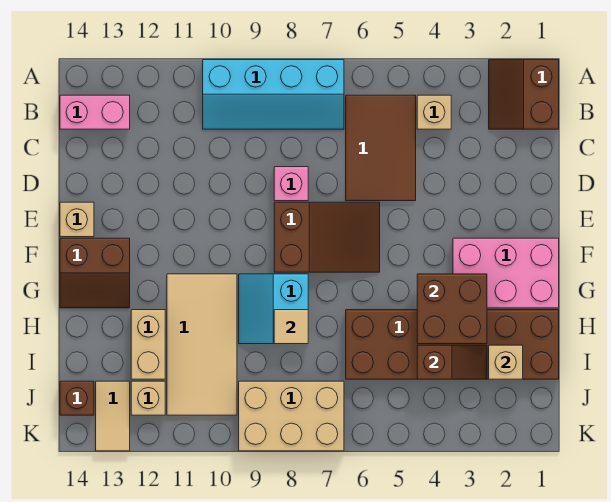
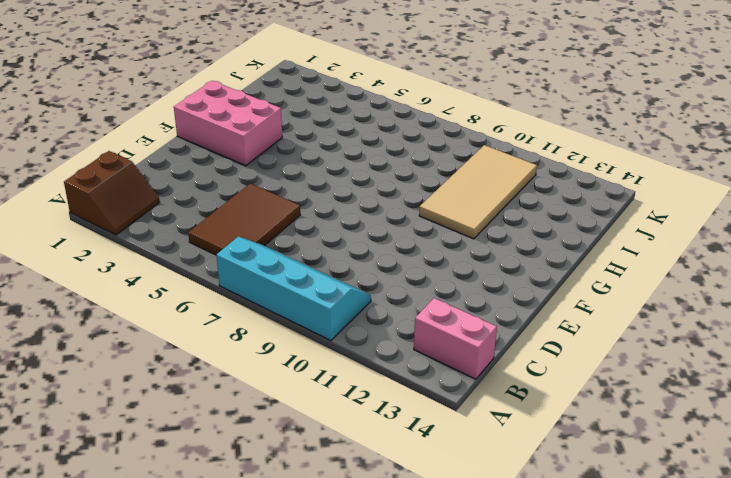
none -> tan brick B4 level 1
none -> pink brick D8 level 1
none -> brown slope E6:F8 level 1 top 8

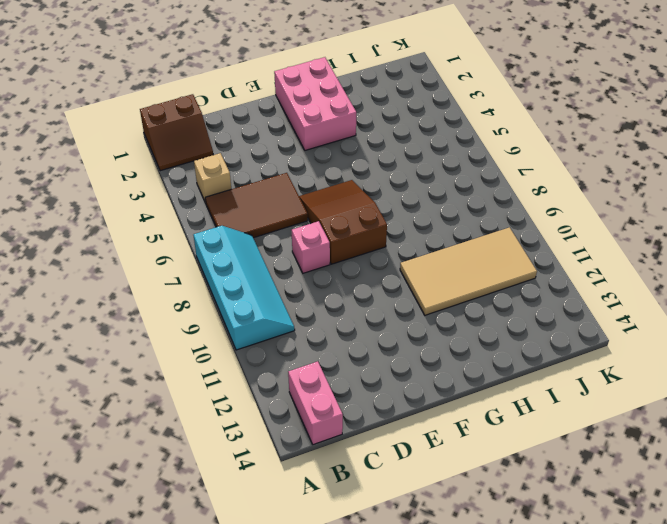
none -> tan brick E14 level 1
none -> brown slope F13:G14 level 1 top F
none -> cyan slope G8:H9 level 1 top 8

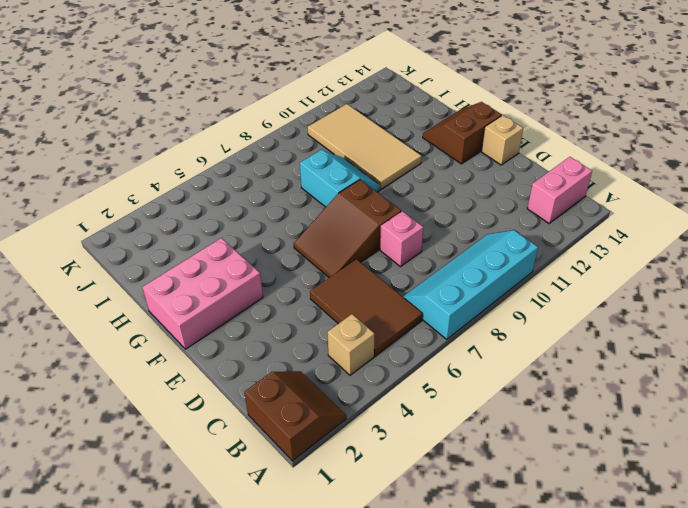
none -> brown brick H1:I6 level 1
none -> tan brick H12:I12 level 1
none -> tan brick J7:K9 level 1

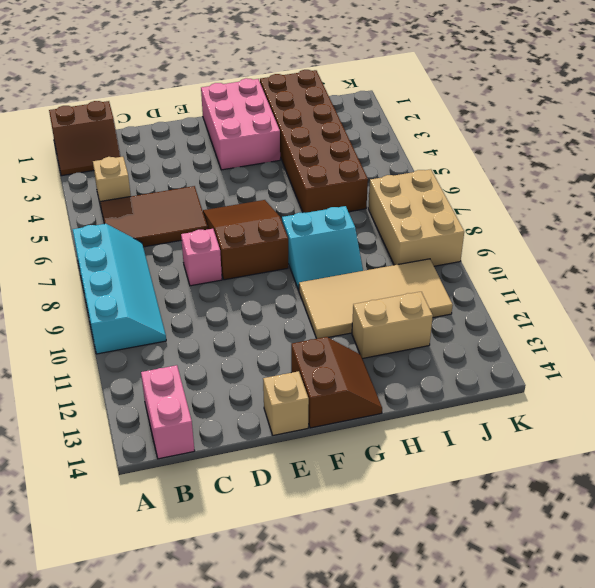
none -> tan brick J12 level 1
none -> tan tile J13:K13 level 1
none -> brown brick J14 level 1

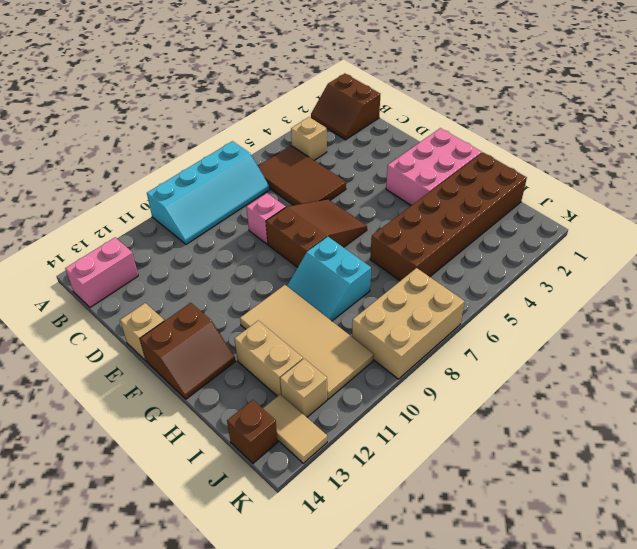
none -> brown brick G3:H4 level 2
none -> tan tile H8 level 2
none -> tan brick I2 level 2

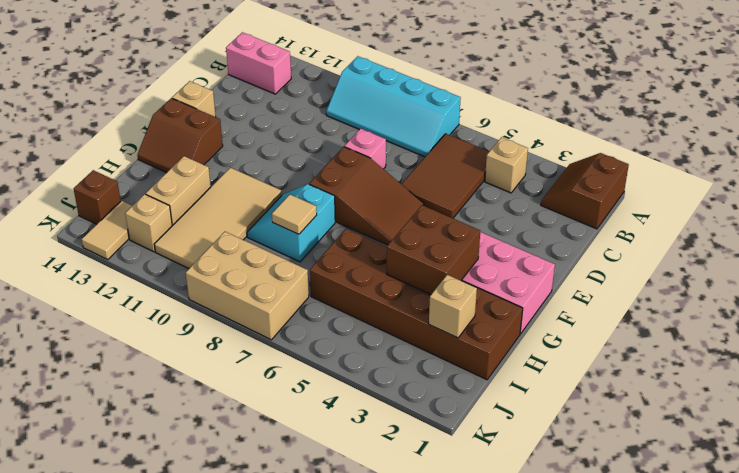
none -> brown slope I3:I4 level 2 top 4

